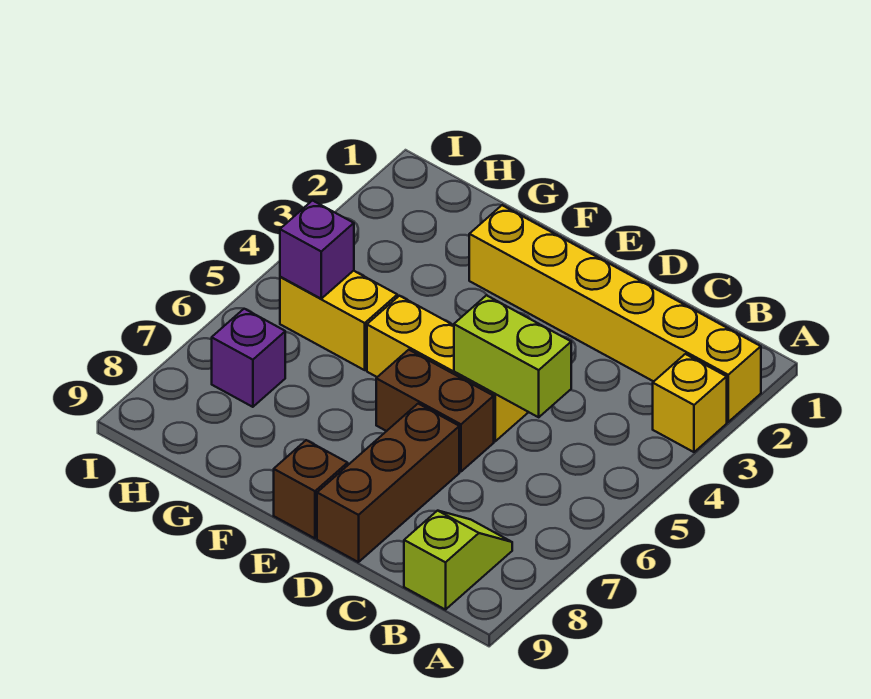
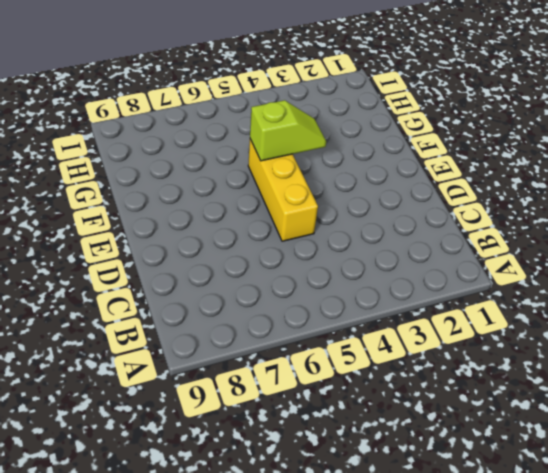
lime slope F4:F5 level 2 top 5 -> lime slope B8:B9 level 1 top 9
none -> yellow brick A2:F2 level 1
none -> yellow brick A3 level 1

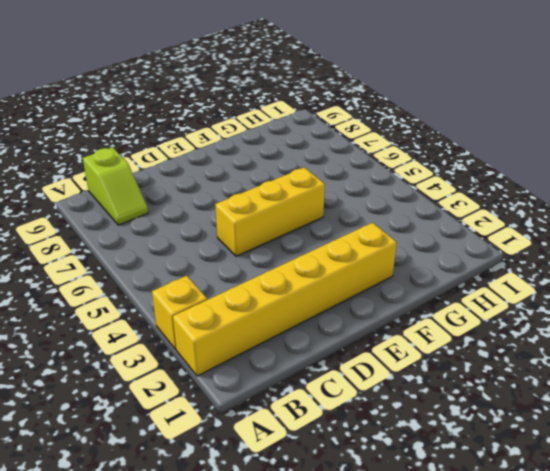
none -> brown brick D6:E6 level 1
none -> brown brick D7:D9 level 1

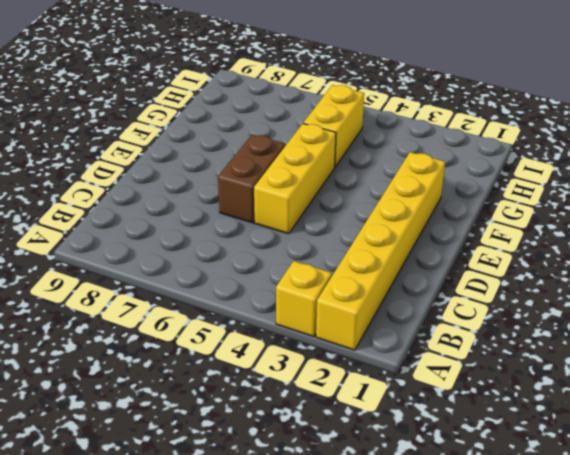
none -> lime slope B8:B9 level 1 top 9
none -> brown brick D7:D9 level 1

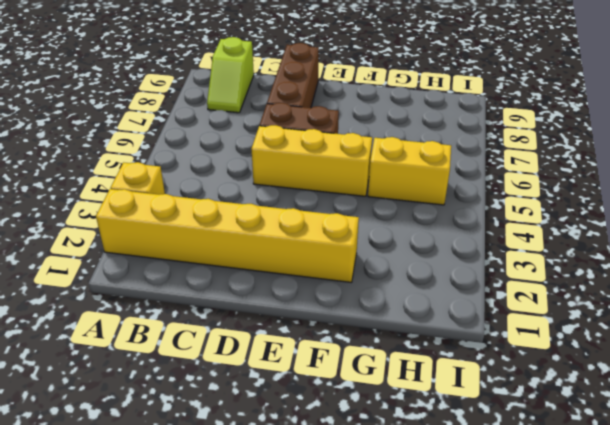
none -> brown brick E9 level 1
none -> purple brick H7 level 1

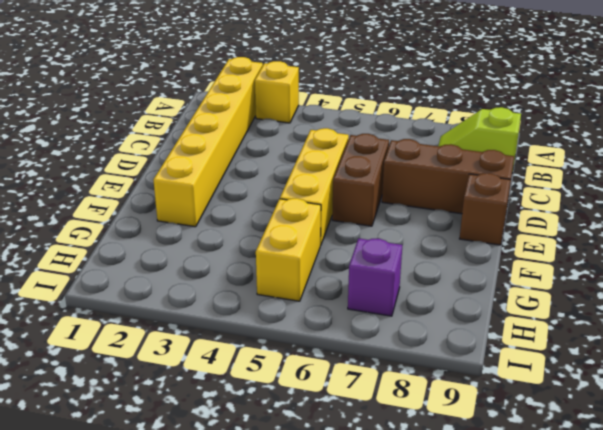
none -> lime brick C5:D5 level 2
none -> purple brick H5 level 2

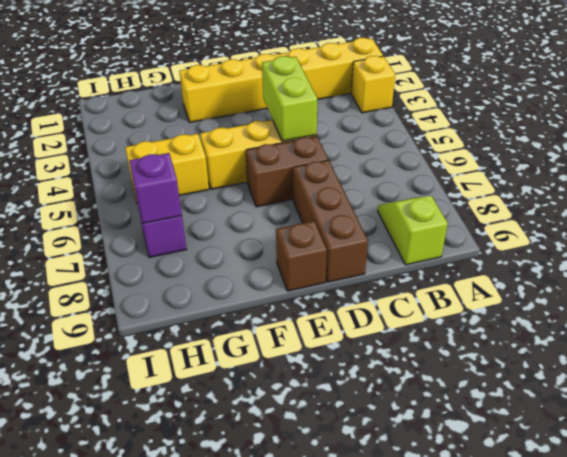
lime brick D4:D5 level 2 -> lime brick C5:D5 level 2
purple brick H7 level 2 -> purple brick H5 level 2

